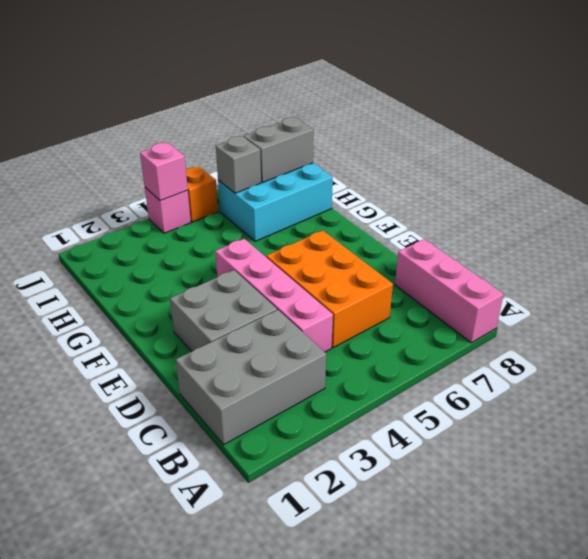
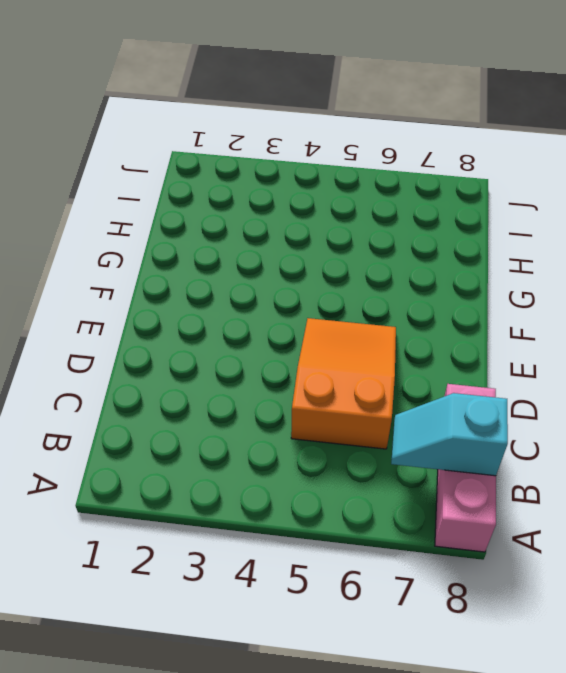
cyan slope B7:B8 level 2 top 8 -> none
orange slope C5:E6 level 1 top C -> orange brick C5:E6 level 1
none -> grey brick B1:C3 level 1
none -> pink brick C4:F4 level 1

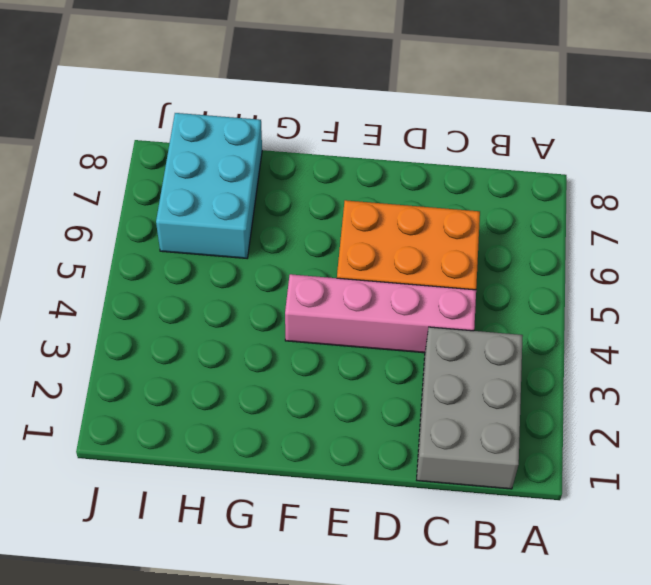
none -> pink brick A8:C8 level 1
none -> grey brick D2:E3 level 1

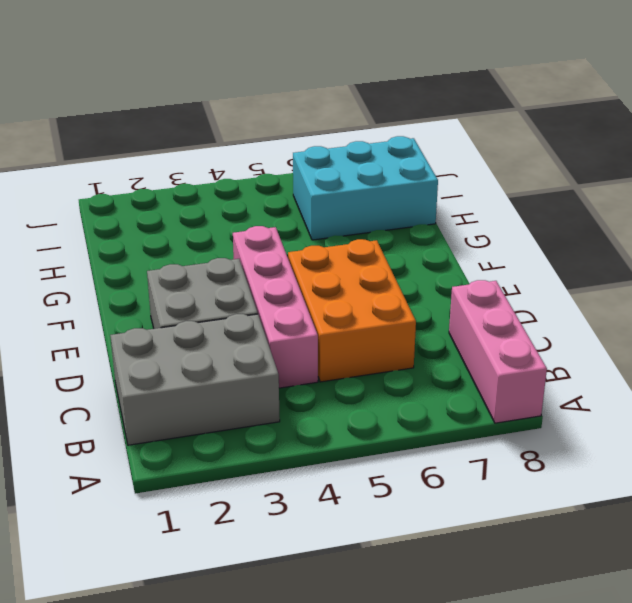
none -> pink brick J4 level 1
none -> orange brick J5 level 1

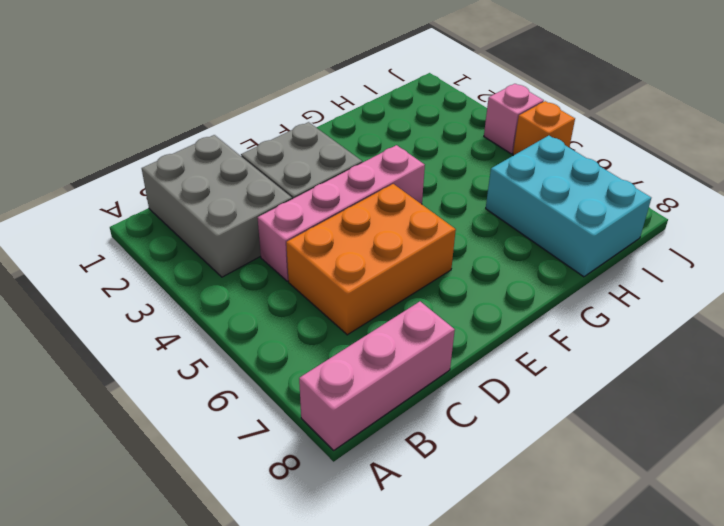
none -> grey brick I6 level 2
none -> grey brick I7:I8 level 2

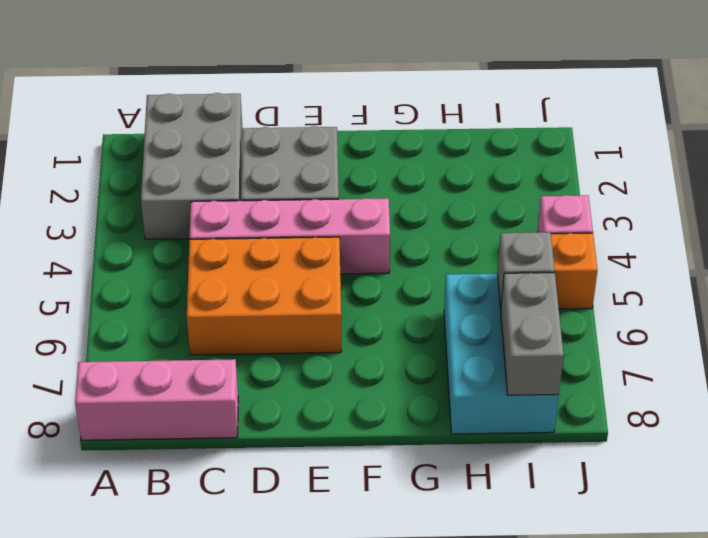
none -> pink brick J4 level 2

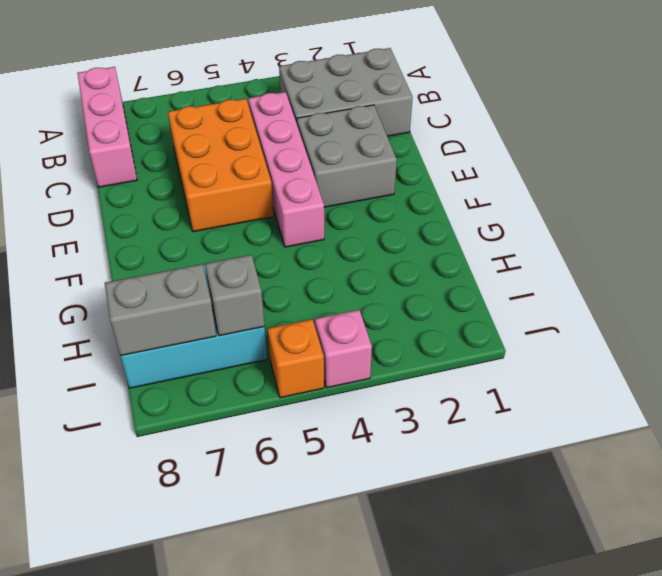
none -> pink brick J4 level 2

